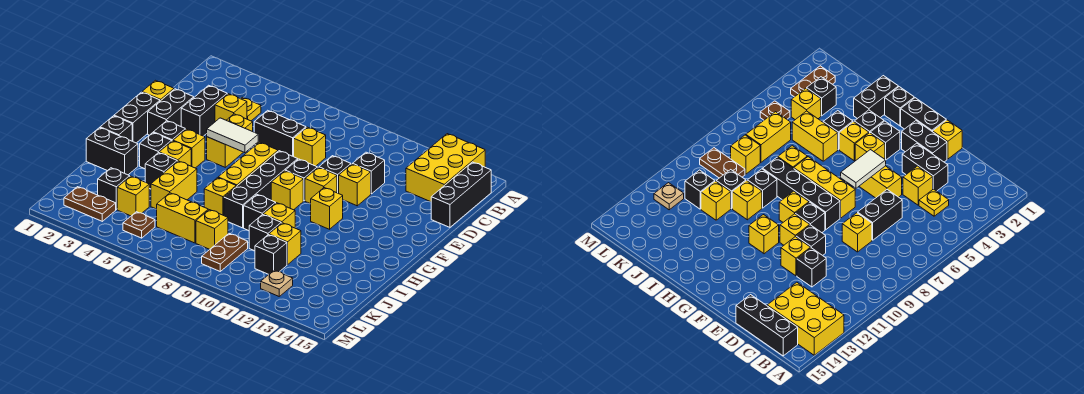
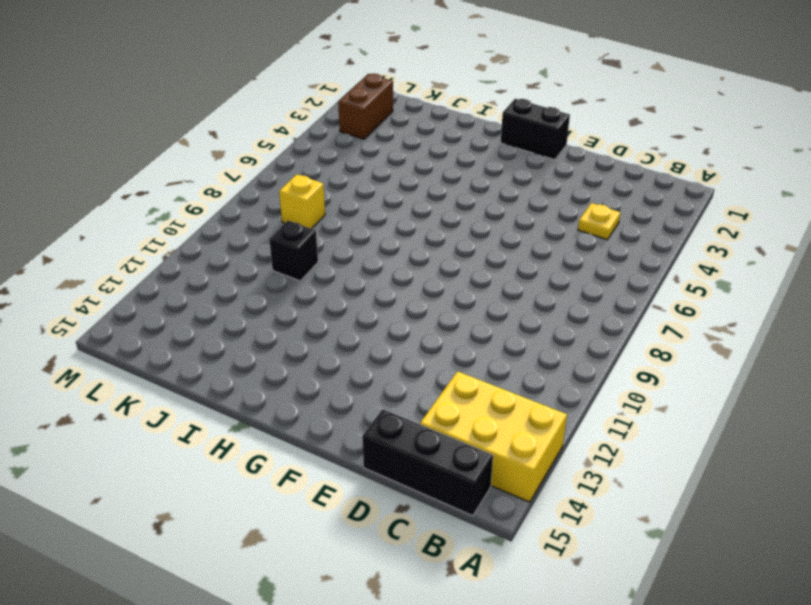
brown brick L2:L3 level 1 -> brown plate L2:L3 level 1
none -> black brick D3:E3 level 1
none -> yellow brick D4 level 1
none -> black brick D6:D7 level 1
none -> yellow brick D8 level 1

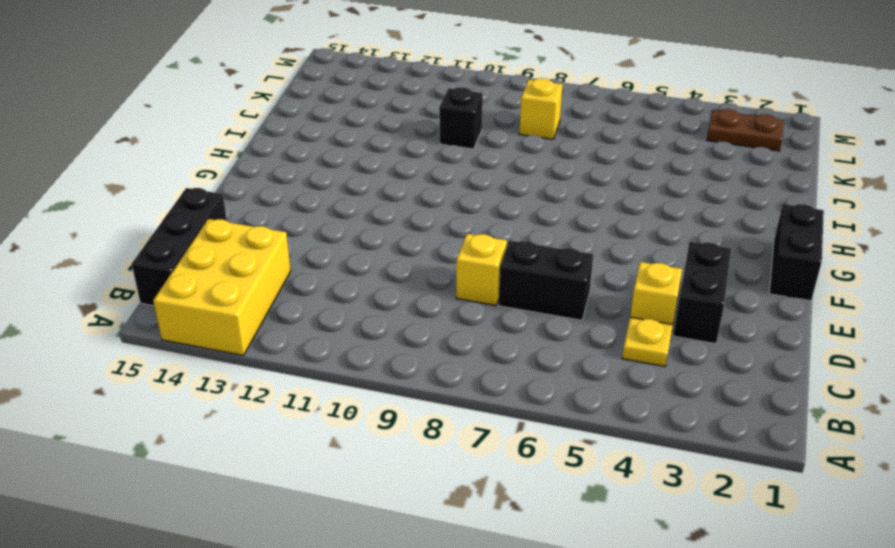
none -> black brick D11 level 1
none -> yellow brick E1 level 1
none -> black brick E2:F2 level 1
none -> yellow brick E5:F5 level 1

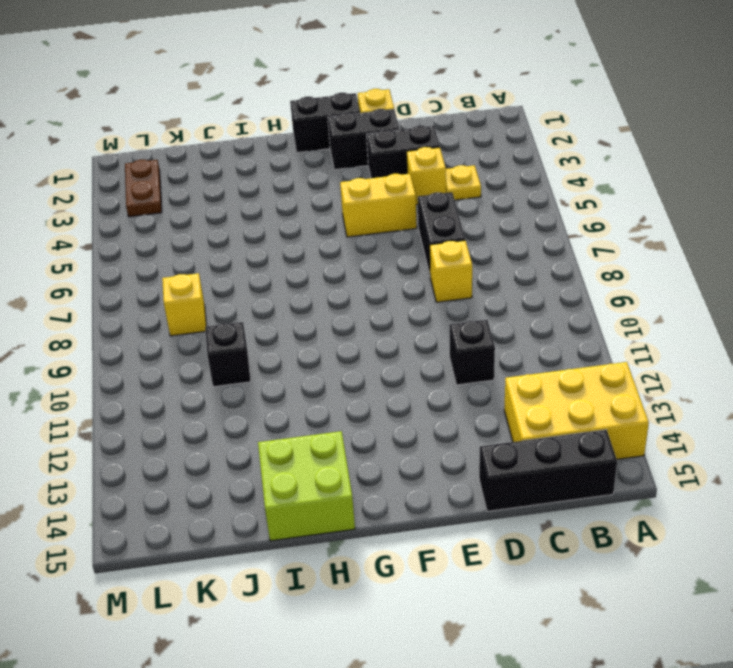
lime brick H14:I15 level 1 -> none
none -> black brick E10 level 1
none -> yellow brick E11 level 1
none -> yellow brick F7:H7 level 1
none -> black brick F8:I8 level 1

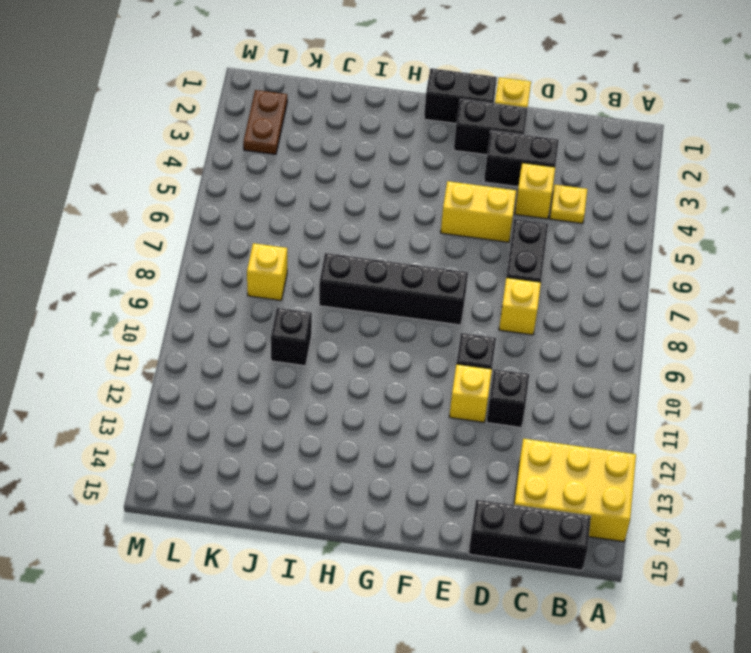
none -> yellow brick F7:H7 level 1
none -> black brick F9 level 1
none -> yellow brick F10 level 1
none -> black brick G3 level 1

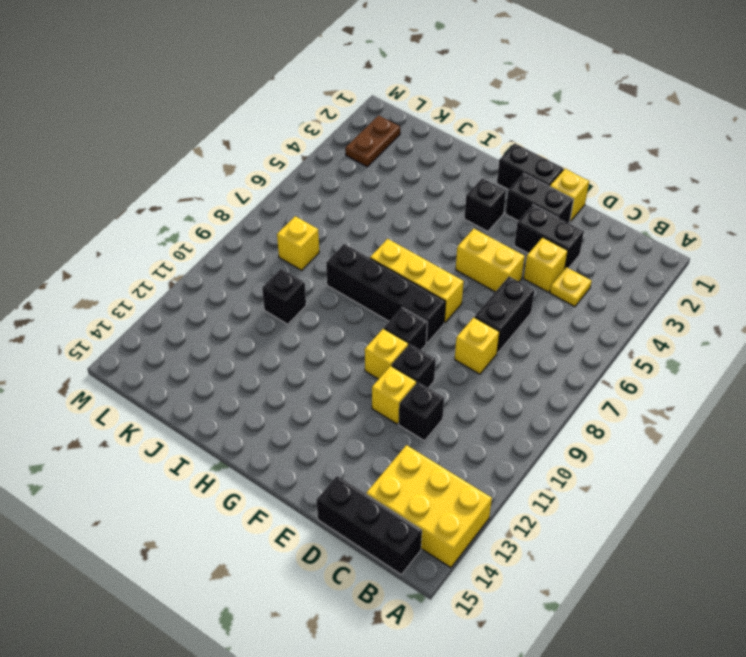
none -> yellow brick G4 level 1
none -> yellow brick G9 level 1
none -> yellow brick G11 level 1
none -> black brick H1 level 1

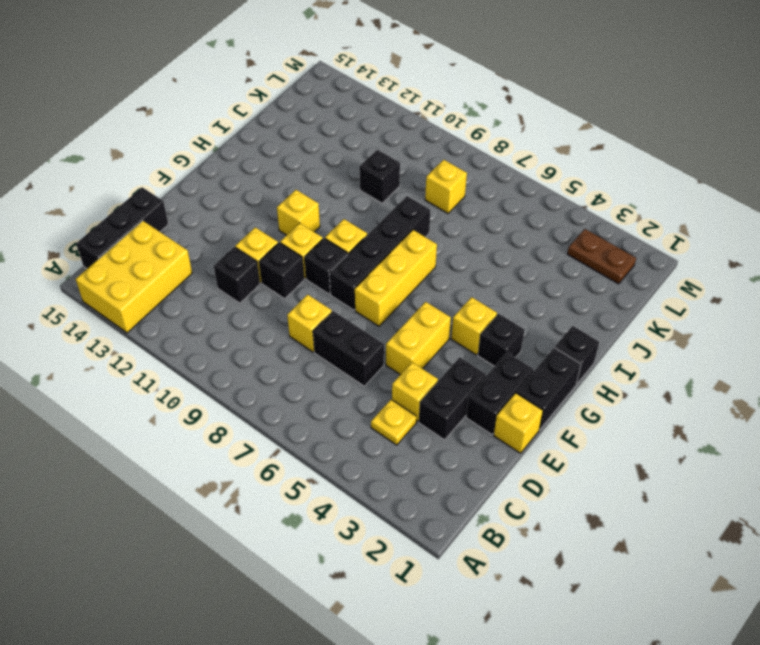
none -> black brick H3 level 1
none -> yellow brick H4 level 1
none -> black brick I1:I2 level 1
none -> black brick I4 level 1

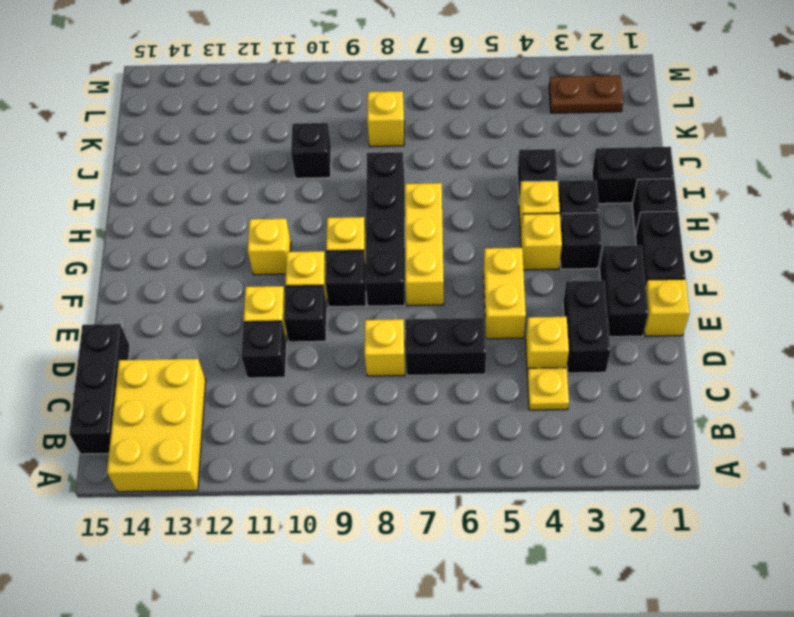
none -> yellow brick I5:J5 level 1
none -> yellow brick I7 level 1
none -> black brick I9 level 1
none -> yellow brick I10 level 1

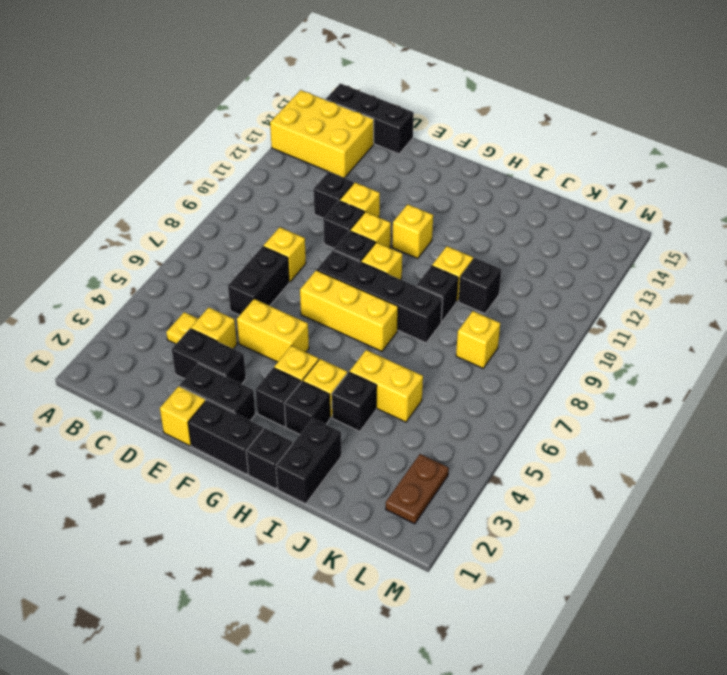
none -> yellow brick I7 level 1
none -> yellow brick J11 level 1
none -> black brick K3 level 1
none -> yellow brick K4 level 1

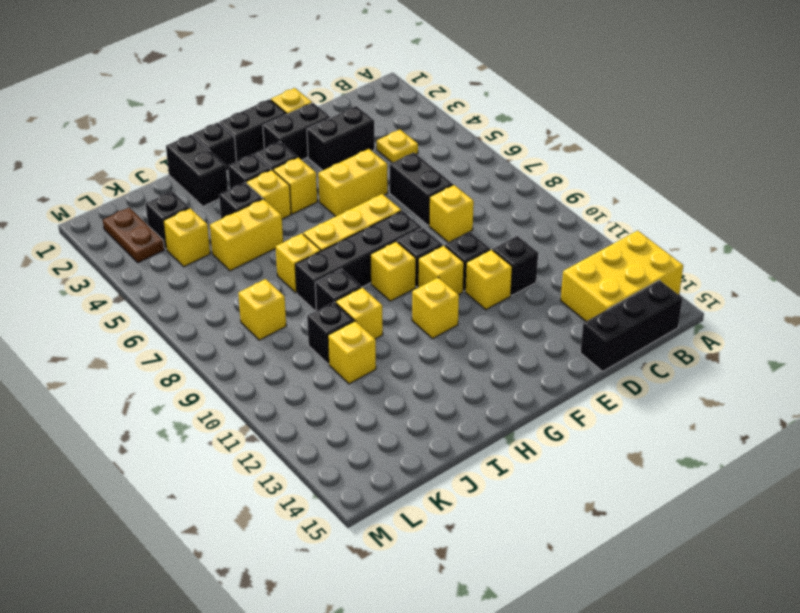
none -> yellow brick D4 level 1
none -> yellow brick K6:K7 level 1
none -> brown plate K9:L9 level 1
none -> black brick K11 level 1

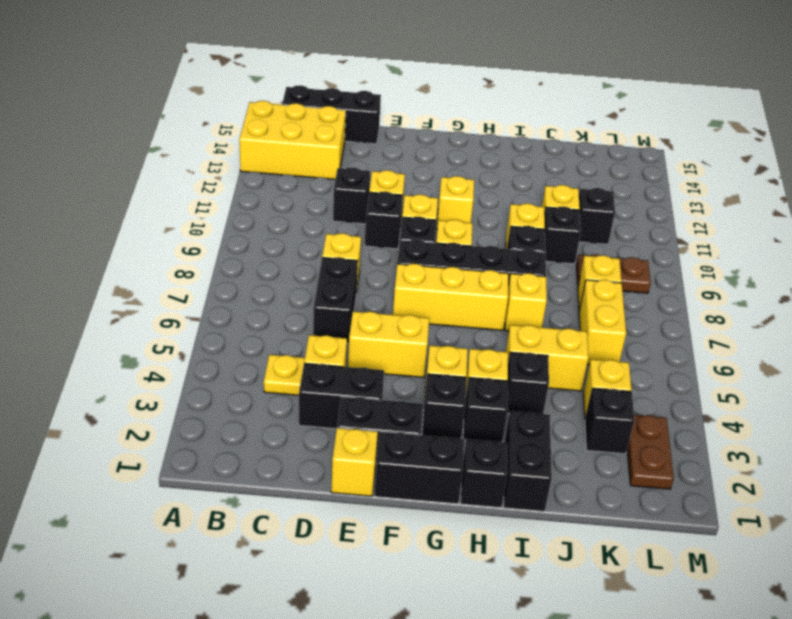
none -> brown plate L5 level 1
none -> tan plate L12 level 1
none -> white tile F5:F6 level 2

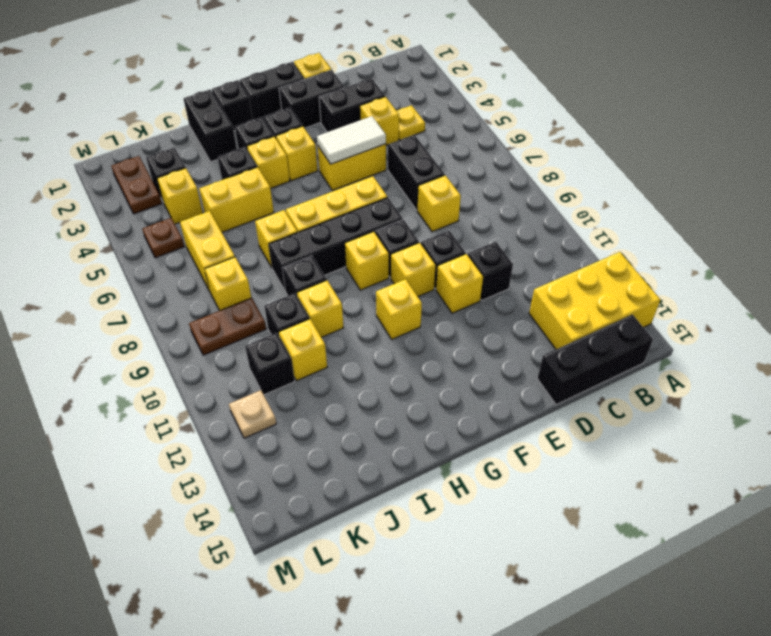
white tile E5:F5 level 2 -> white tile F5:F6 level 2

